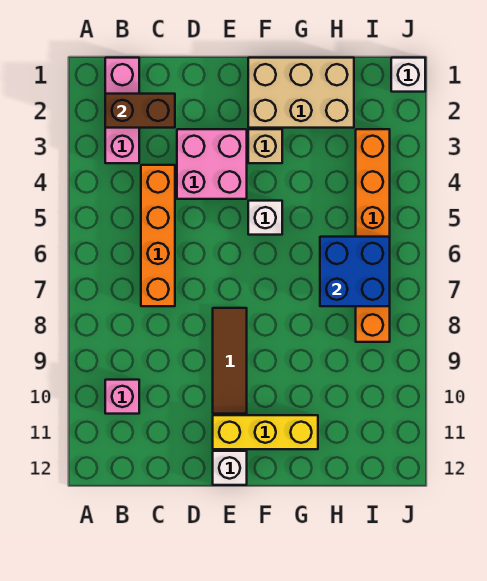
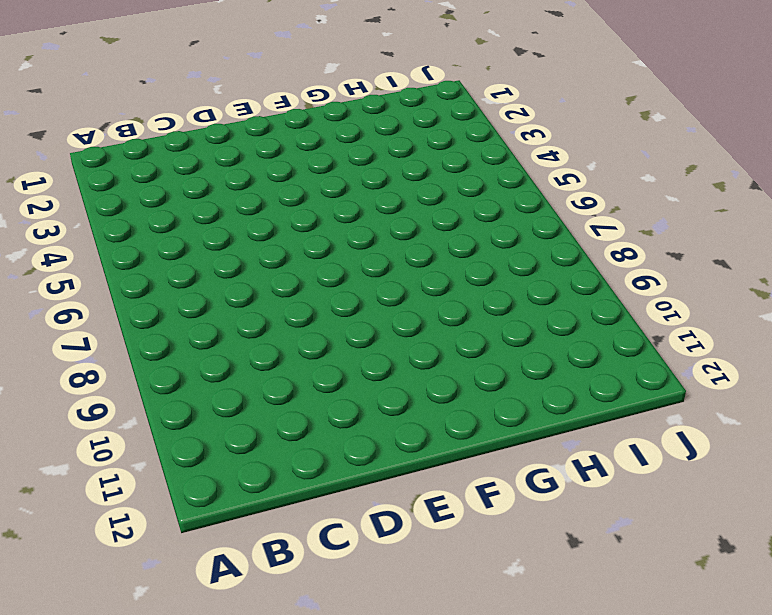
none -> pink brick B1:B3 level 1
none -> pink brick B10 level 1
none -> orange brick C4:C7 level 1

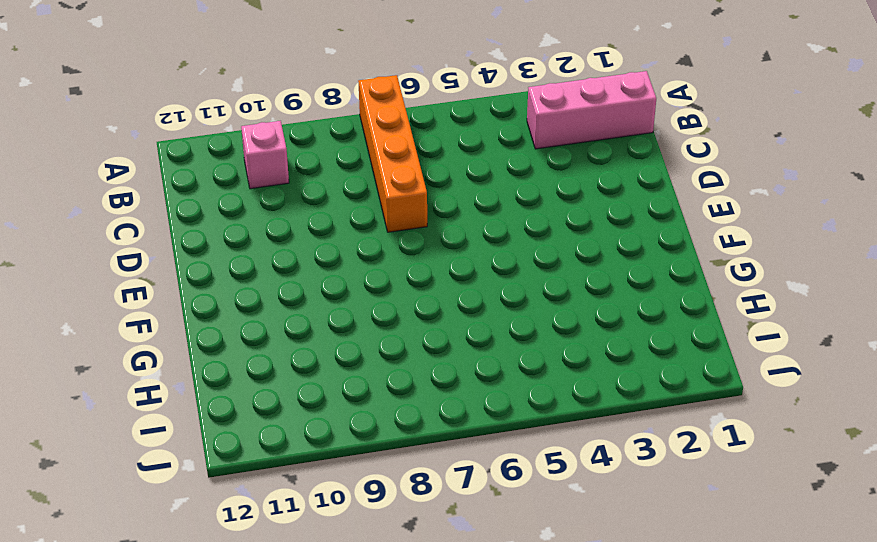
orange brick A7:D7 level 1 -> orange brick C4:C7 level 1
none -> pink brick D3:E4 level 1
none -> brown tile E8:E10 level 1
none -> yellow brick E11:G11 level 1

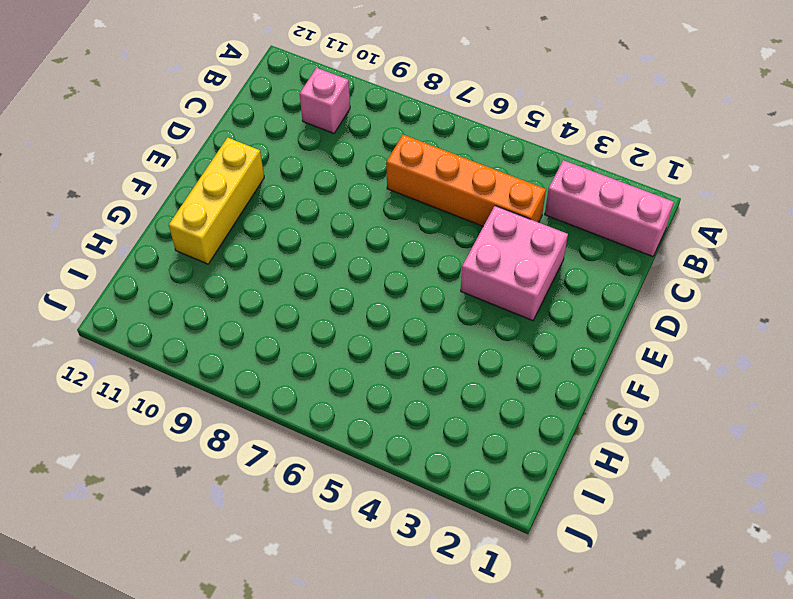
none -> brown tile E8:E10 level 1
none -> white brick E12 level 1
none -> tan brick F1:H2 level 1

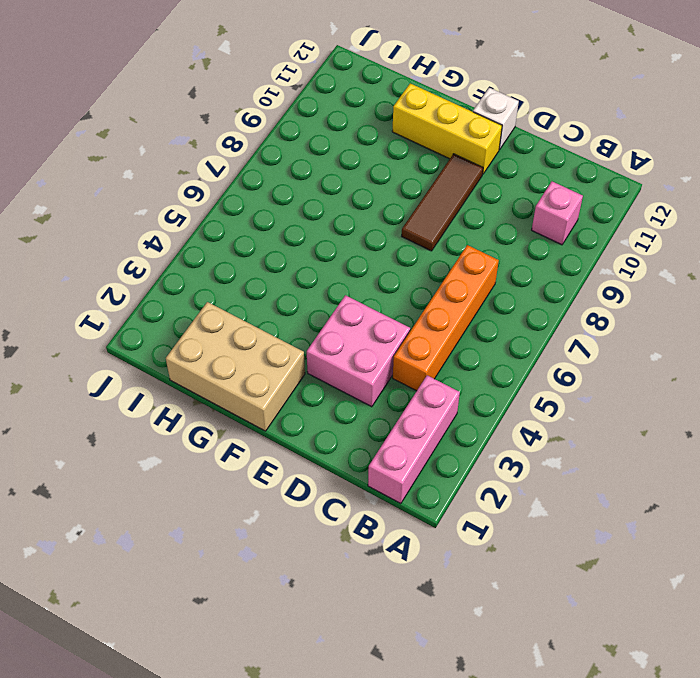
none -> tan brick F3 level 1
none -> white brick F5 level 1
none -> orange brick I3:I8 level 1

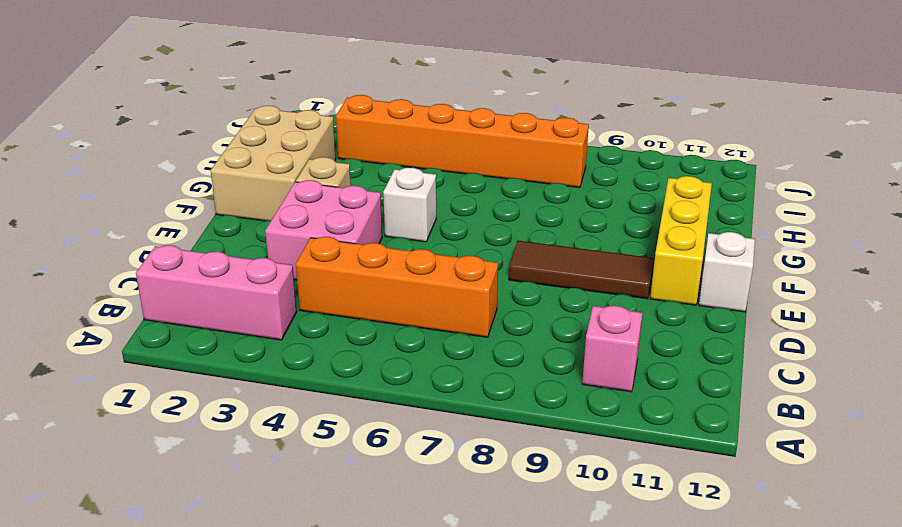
none -> white brick J1 level 1
none -> brown brick B2:C2 level 2
none -> blue brick H6:I7 level 2

